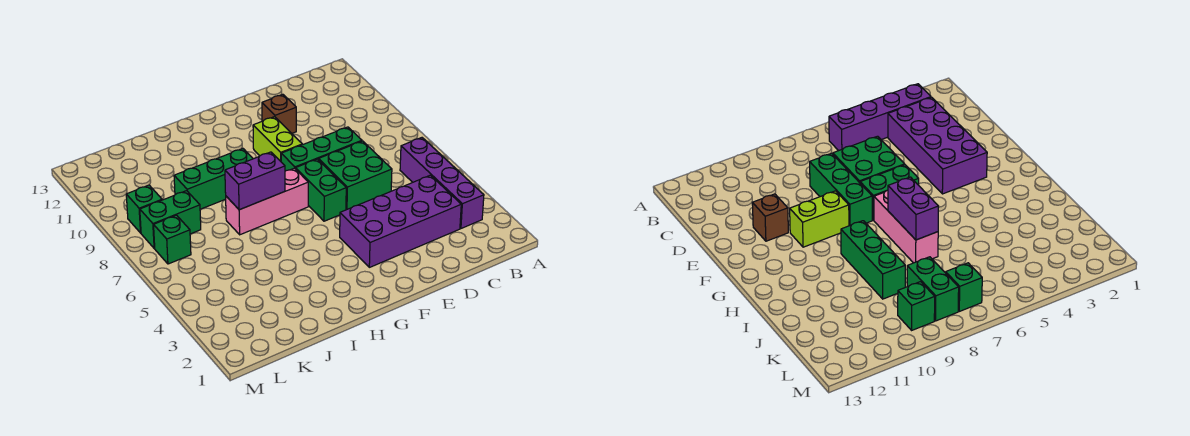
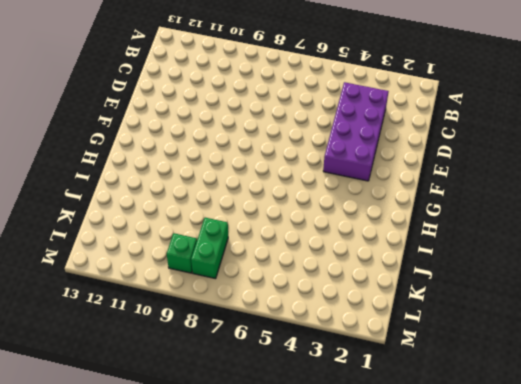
none -> purple brick B3:B6 level 1
none -> green brick D6:E7 level 1
none -> green brick D8:F8 level 1

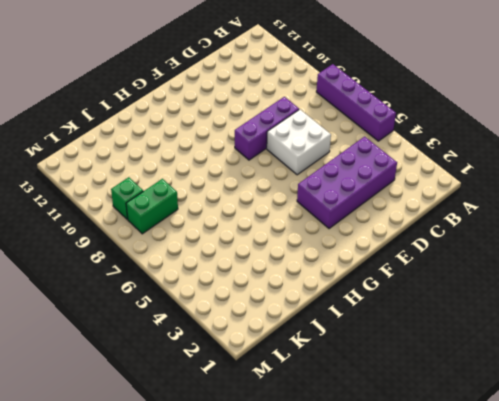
purple brick A5:A8 level 1 -> purple brick B3:B6 level 1
white brick D6:E7 level 1 -> green brick D6:E7 level 1
purple brick D8:F8 level 1 -> green brick D8:F8 level 1
none -> brown brick E11 level 1
none -> green brick F6:F7 level 1
none -> lime brick F9:F10 level 1

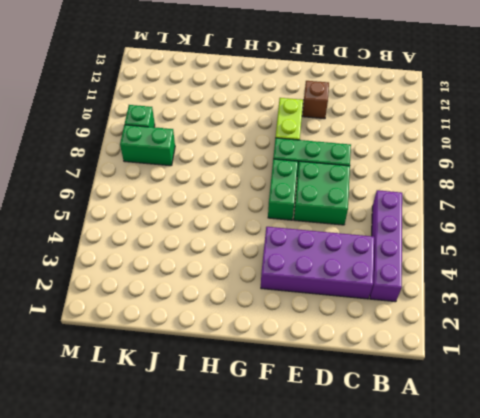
none -> pink brick G7:I7 level 1
none -> green brick H9:J9 level 1
none -> green brick L7 level 1

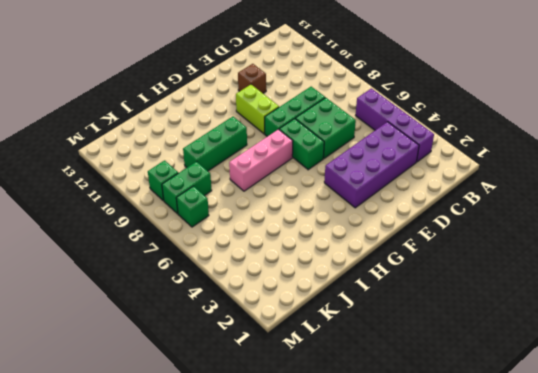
none -> purple brick H7:I7 level 2

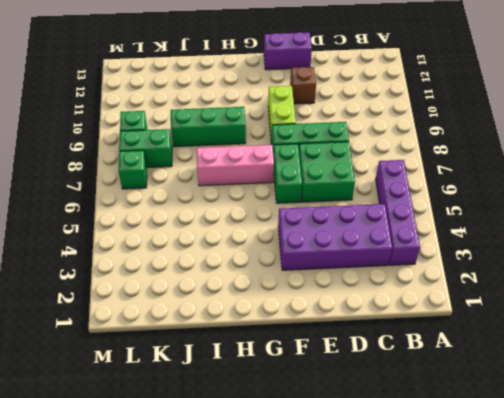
purple brick E13:F13 level 1 -> purple brick H7:I7 level 2

